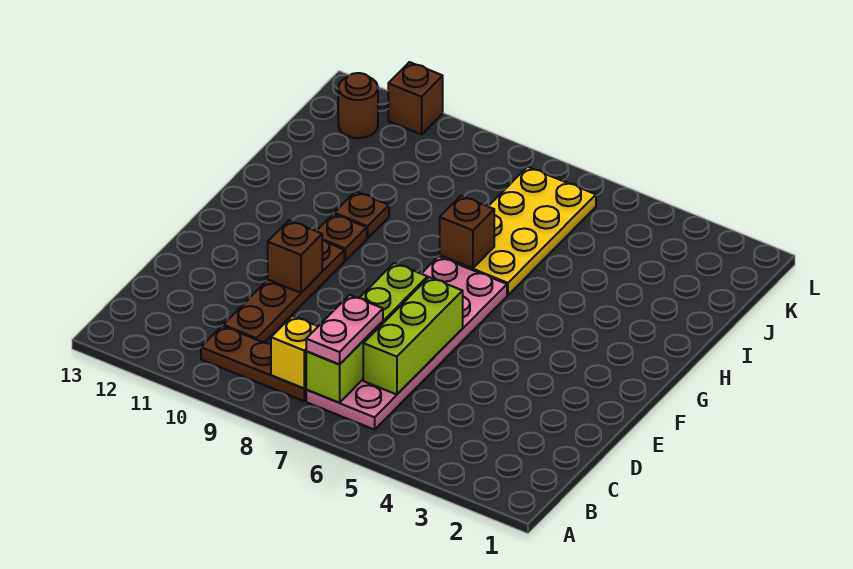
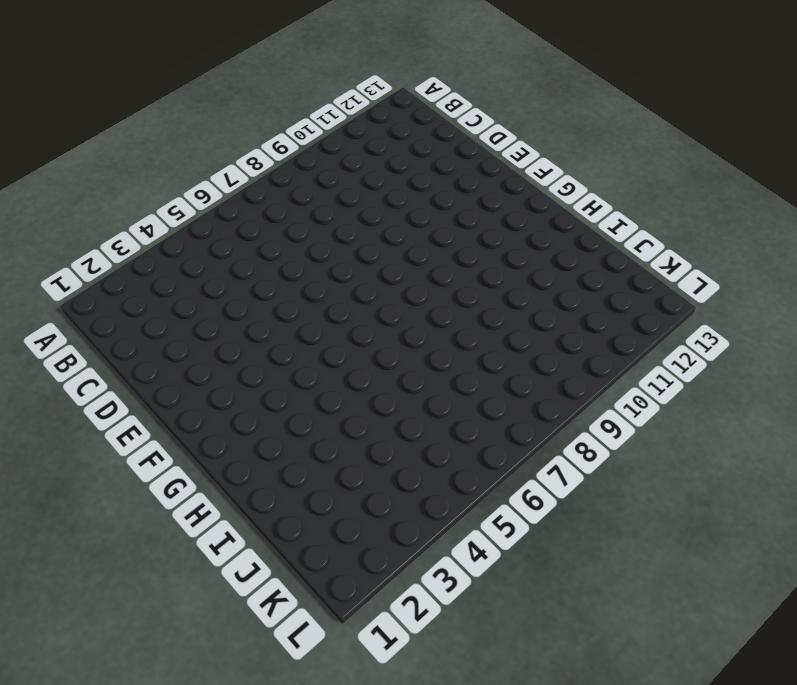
none -> pink plate B6:G7 level 1
none -> brown plate B8:B10 level 1
none -> brown plate C10:F10 level 1

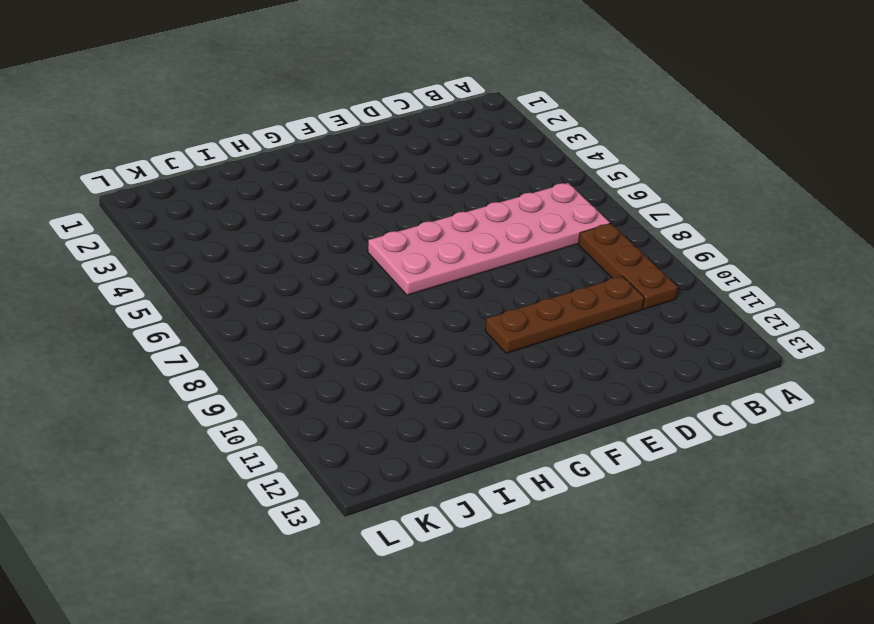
none -> brown plate G10 level 1
none -> yellow plate H6:K7 level 1
none -> brown plate H10 level 1

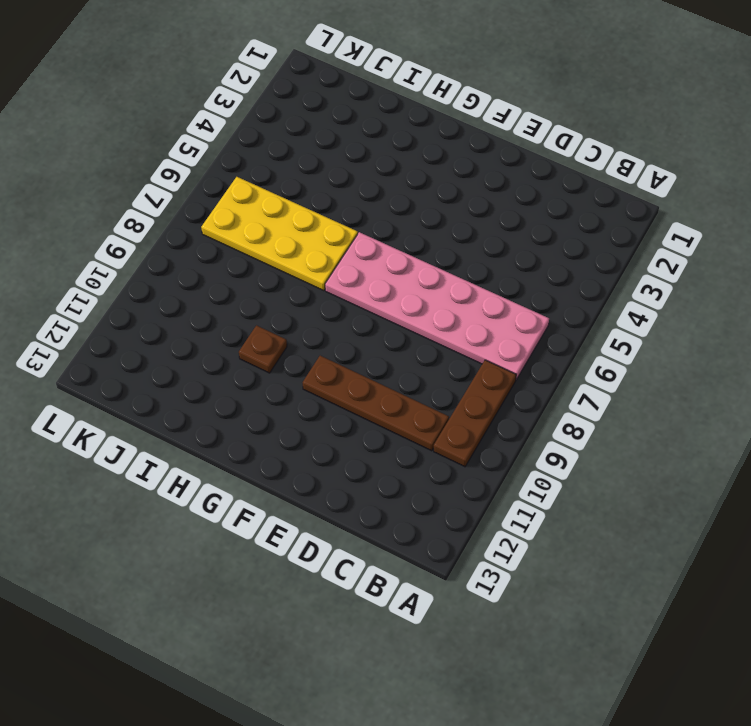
none -> brown plate G10 level 1
none -> brown round brick K12 level 1
none -> brown brick L11 level 1

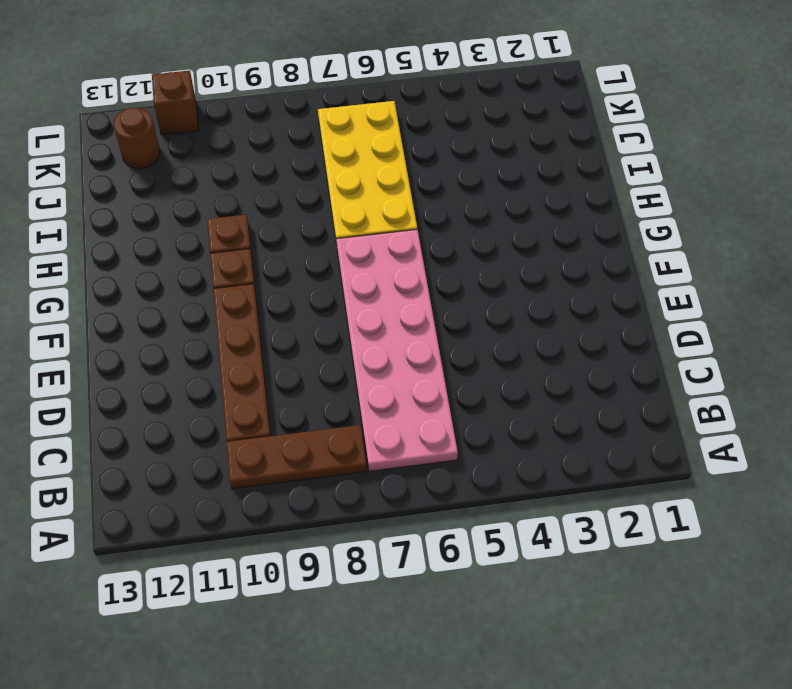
none -> lime brick B7:E7 level 2
none -> yellow brick B8 level 2
none -> lime brick C6:E6 level 2

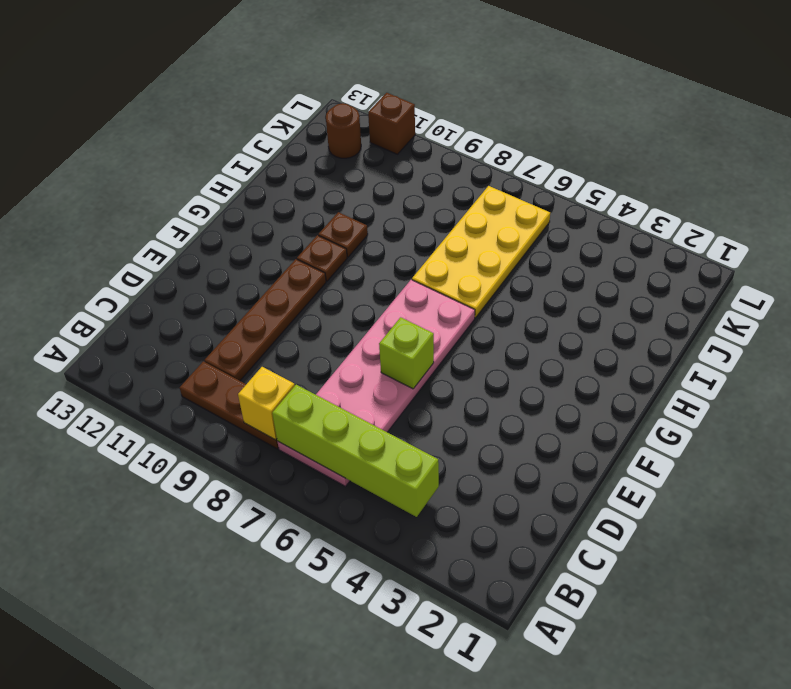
lime brick B4:B7 level 2 -> lime brick B7:E7 level 2
lime brick E6 level 2 -> lime brick C6:E6 level 2
none -> brown brick E10 level 2
none -> brown brick H7 level 2
none -> pink plate B7:C7 level 3

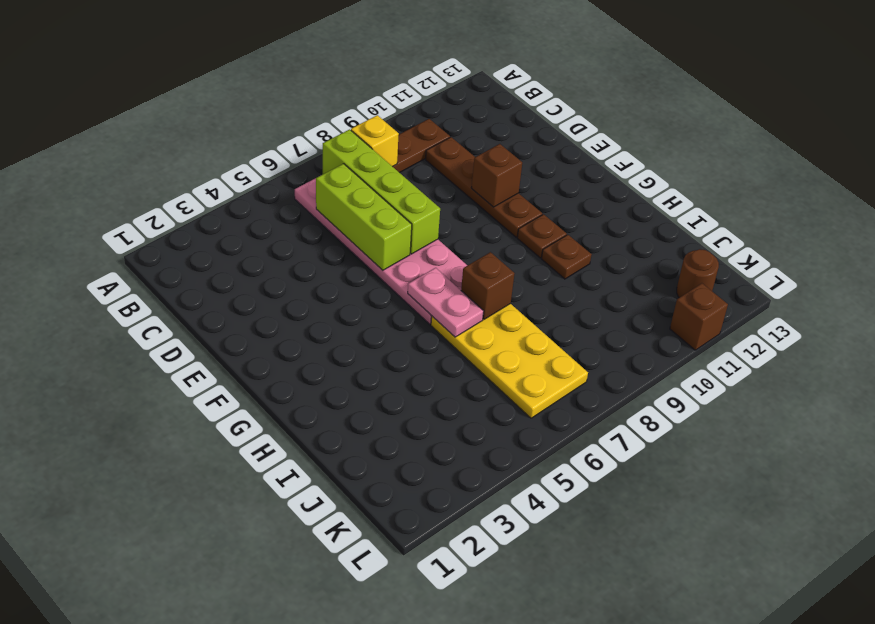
pink plate G6:H6 level 2 -> pink plate B7:C7 level 3

